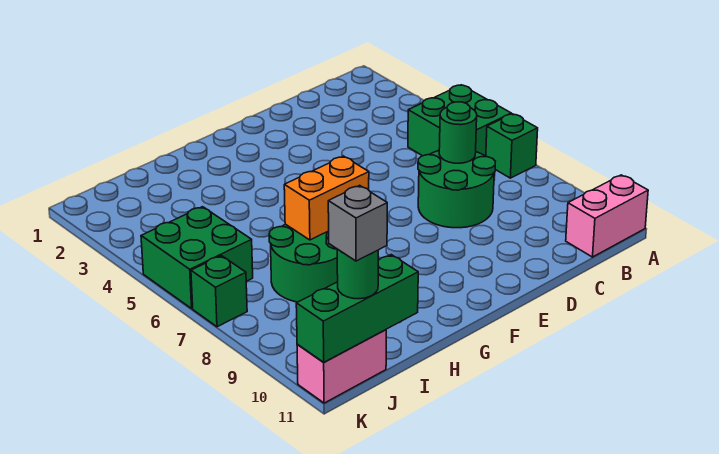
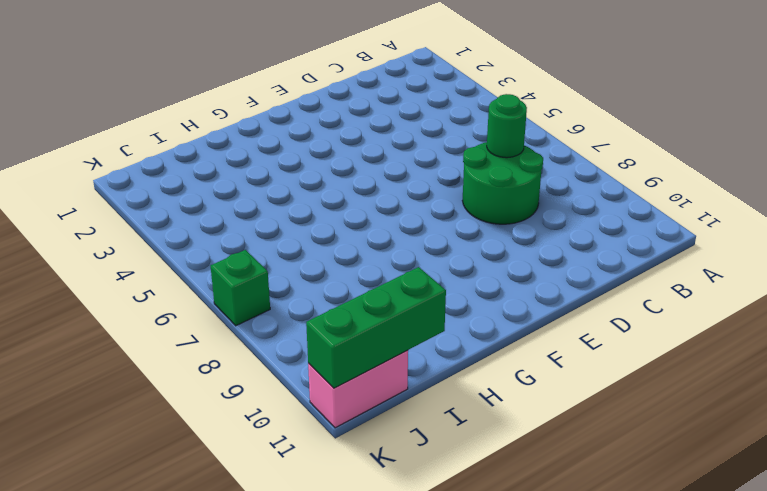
none -> green brick A5:B6 level 1
none -> green brick A7 level 1
none -> pink brick A11:B11 level 1

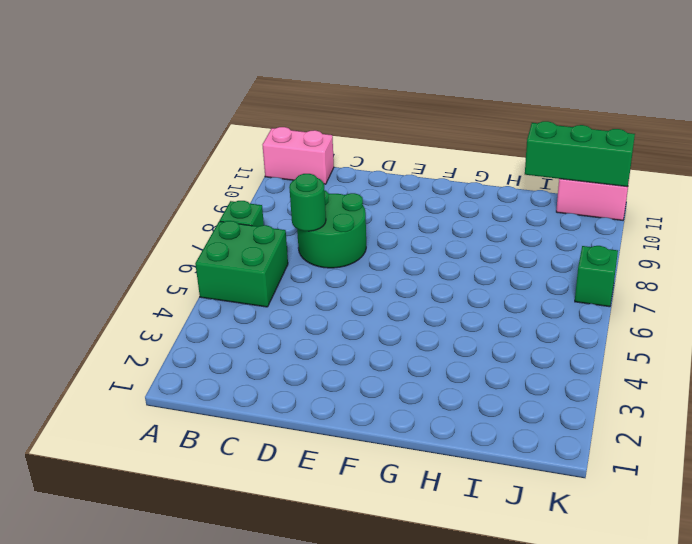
none -> green round brick H7:I8 level 1
none -> green brick J5:K6 level 1
none -> orange brick G7:H7 level 2

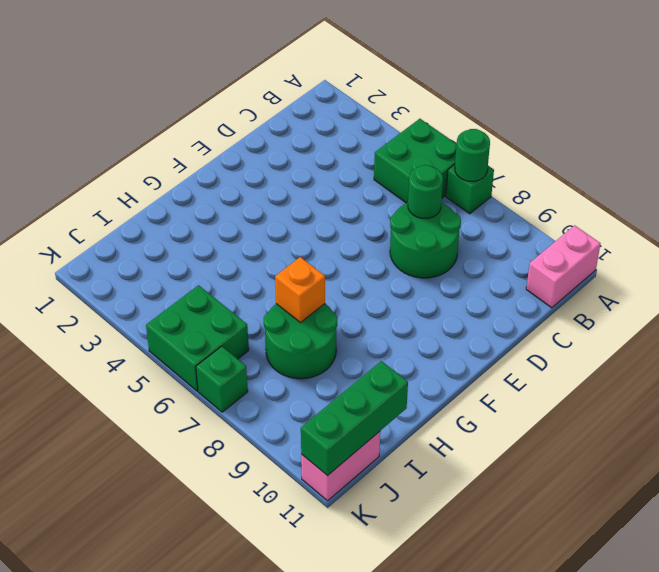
green round brick A7 level 2 -> green round brick J11 level 3
orange brick H7 level 2 -> orange brick G7:H7 level 2
none -> grey brick J11 level 4

